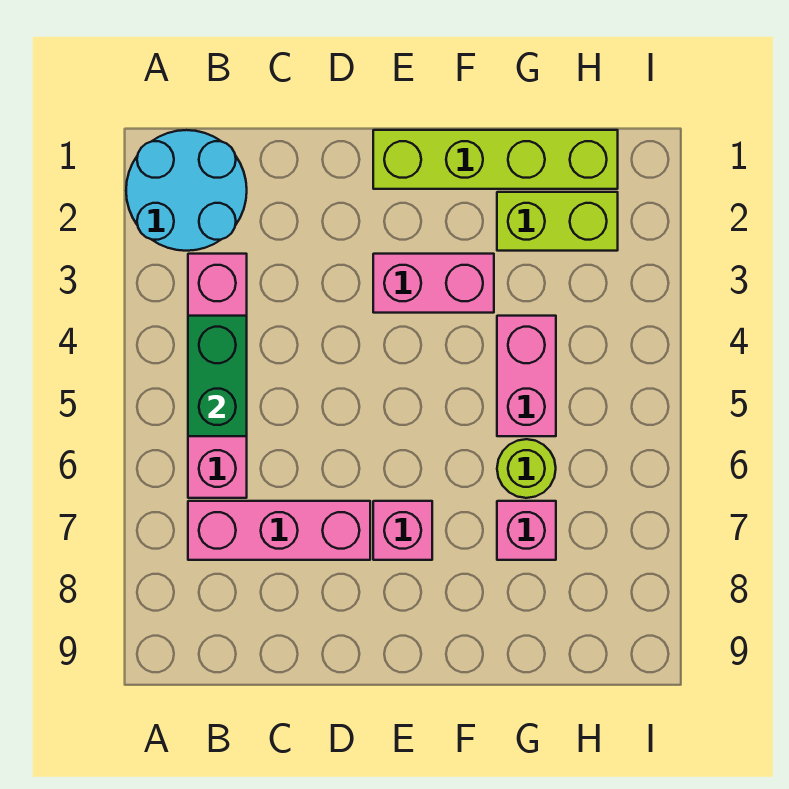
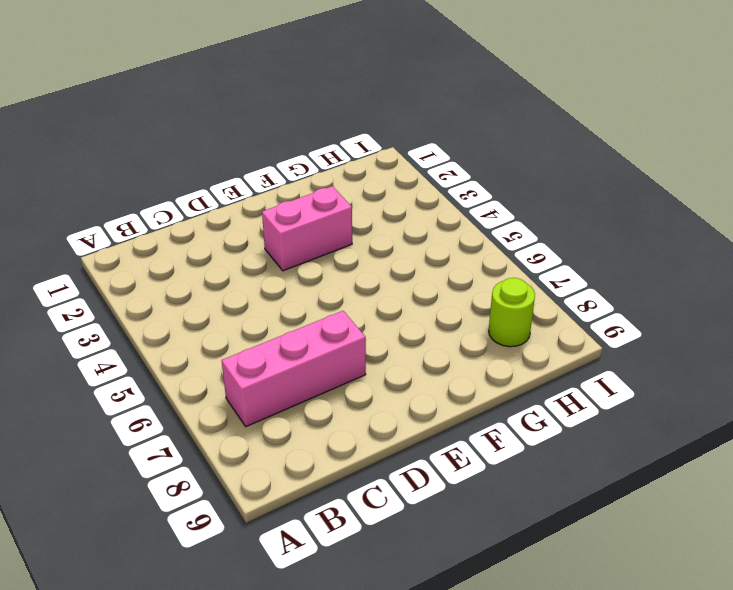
lime round brick H8 level 1 -> lime round brick G6 level 1
none -> cyan round brick A1:B2 level 1
none -> pink brick B3:B6 level 1

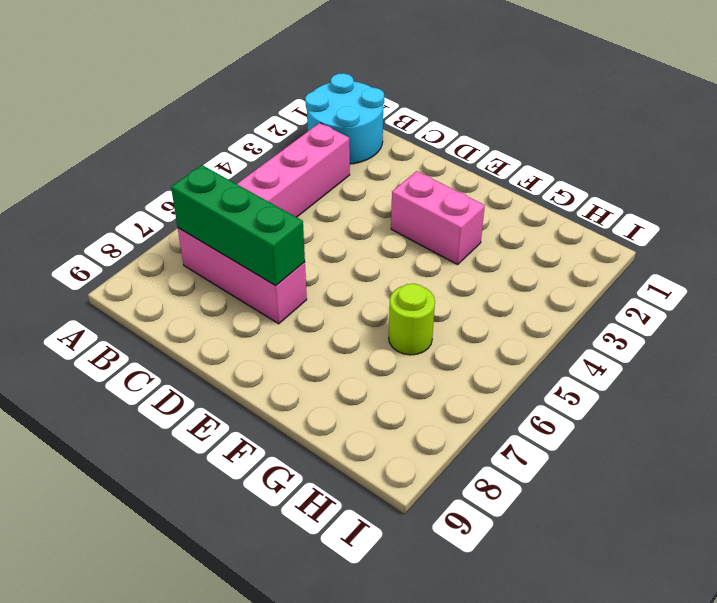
green brick B7:D7 level 2 -> none
none -> lime brick E1:H1 level 1
none -> pink brick E7 level 1

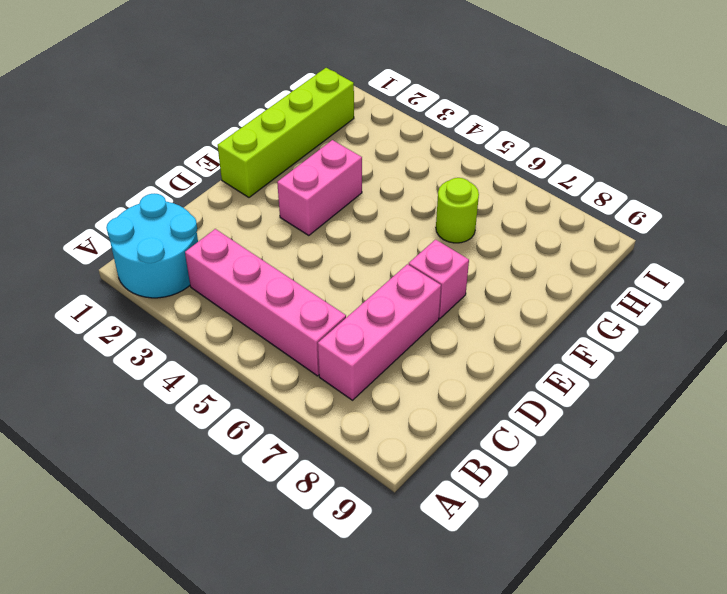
none -> lime brick G2:H2 level 1
none -> pink brick G4:G5 level 1

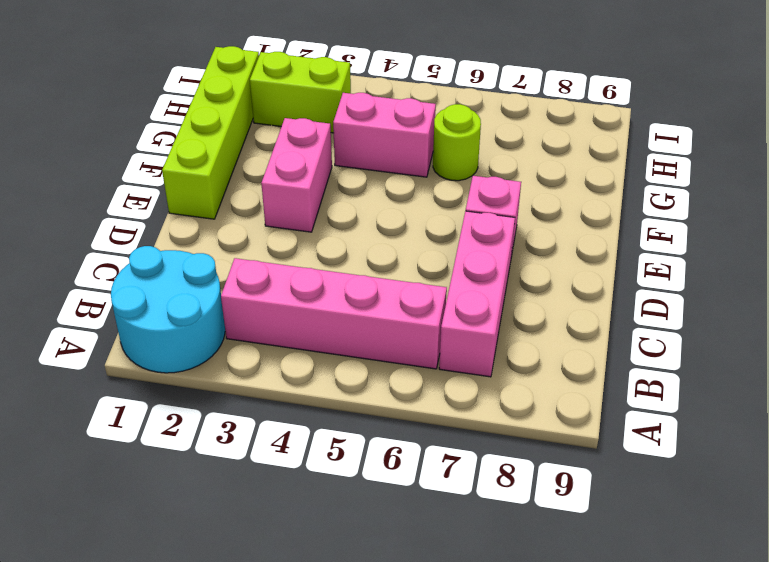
lime brick H2:H3 level 1 -> lime brick G2:H2 level 1
none -> pink brick G7 level 1
none -> green brick B4:B5 level 2

